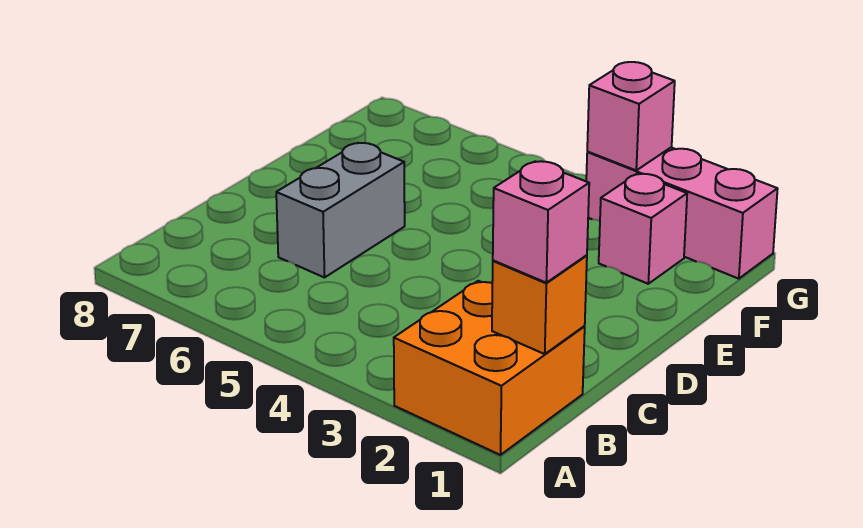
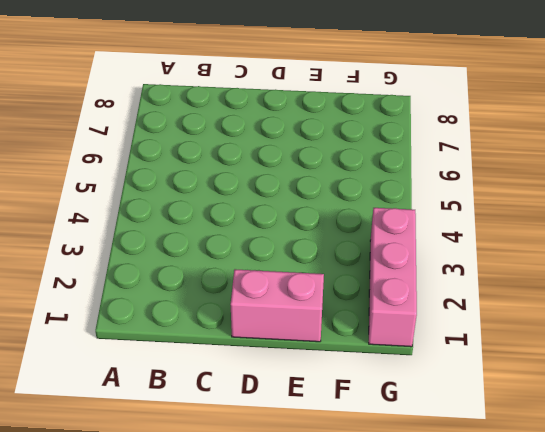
pink brick D1:E1 level 1 -> none
none -> orange brick A1:B2 level 1
none -> grey brick C6:D6 level 1

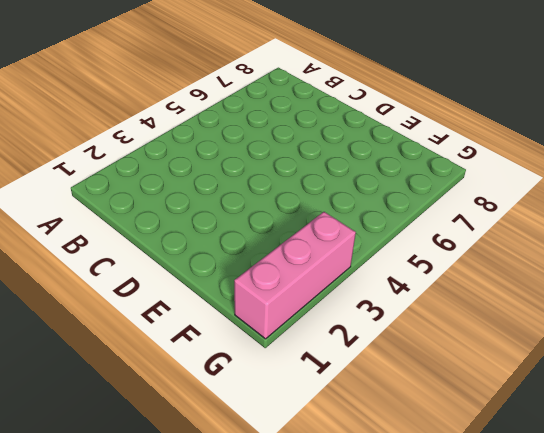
none -> orange brick A1:B2 level 1
none -> grey brick C6:D6 level 1

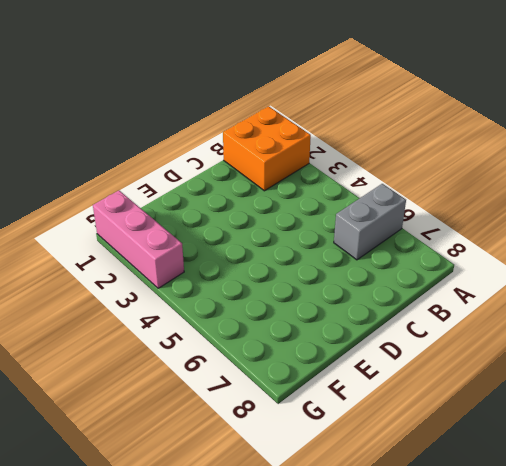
grey brick A6:B6 level 1 -> grey brick C6:D6 level 1
none -> pink brick F2 level 1
none -> orange brick B1 level 2

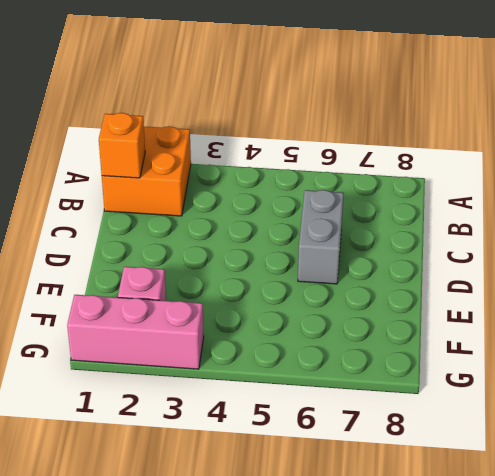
none -> pink brick G3 level 2
none -> pink brick B1 level 3

